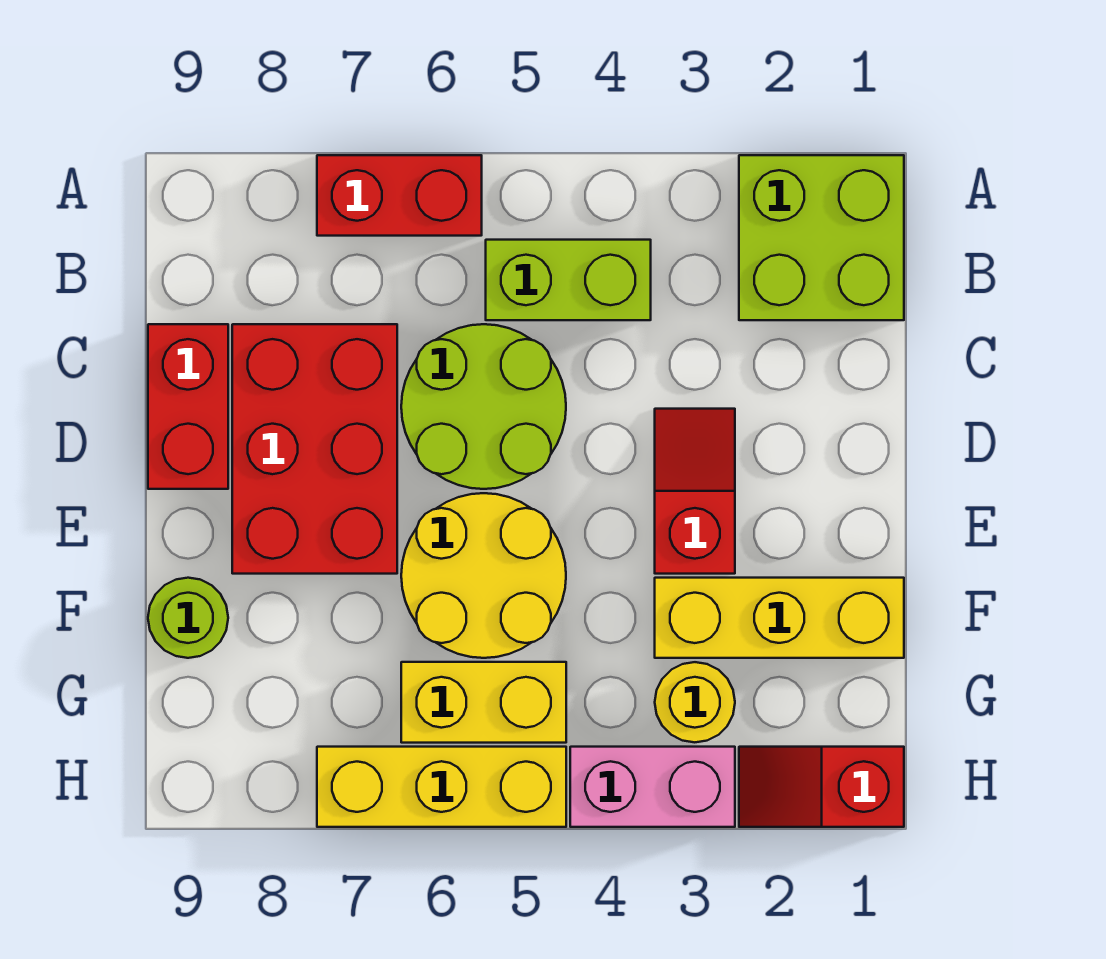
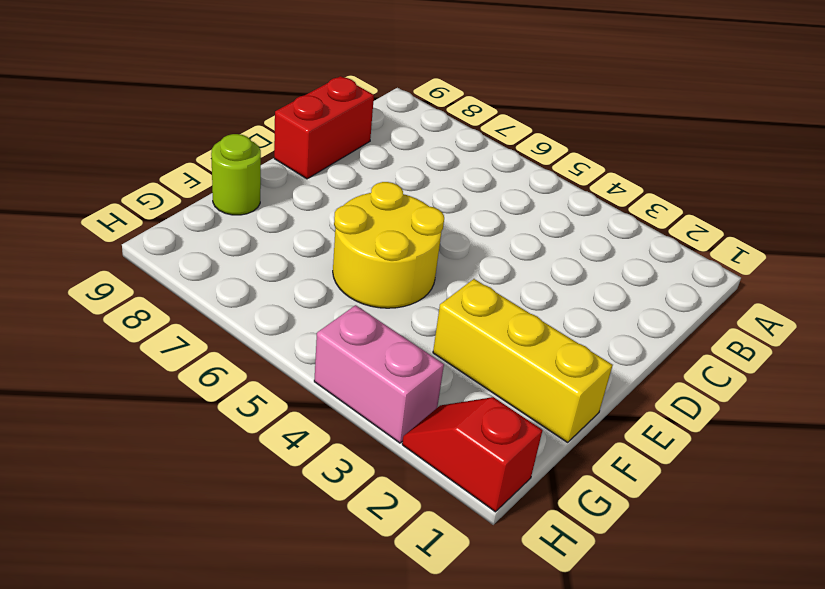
none -> lime brick A1:B2 level 1
none -> red brick A6:A7 level 1
none -> lime brick B4:B5 level 1

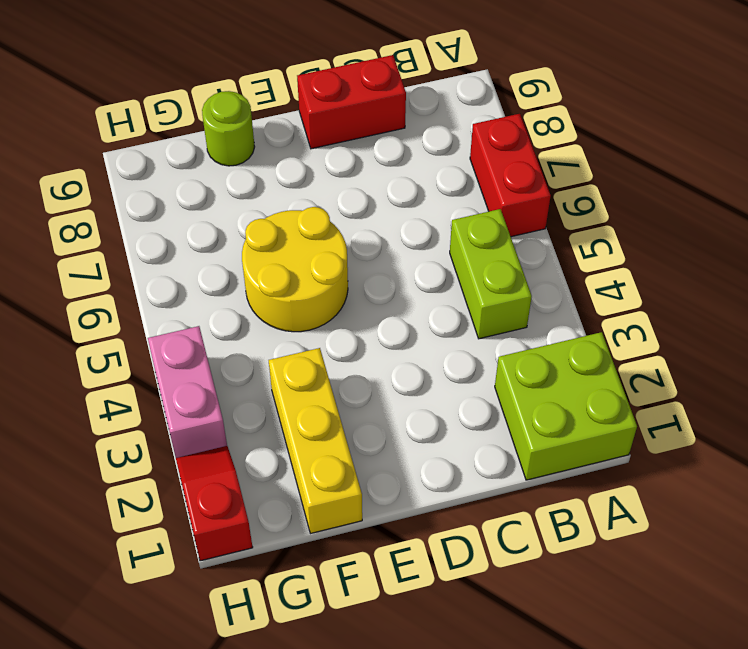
none -> lime round brick C5:D6 level 1
none -> red brick C7:E8 level 1
none -> red slope D3:E3 level 1 top E

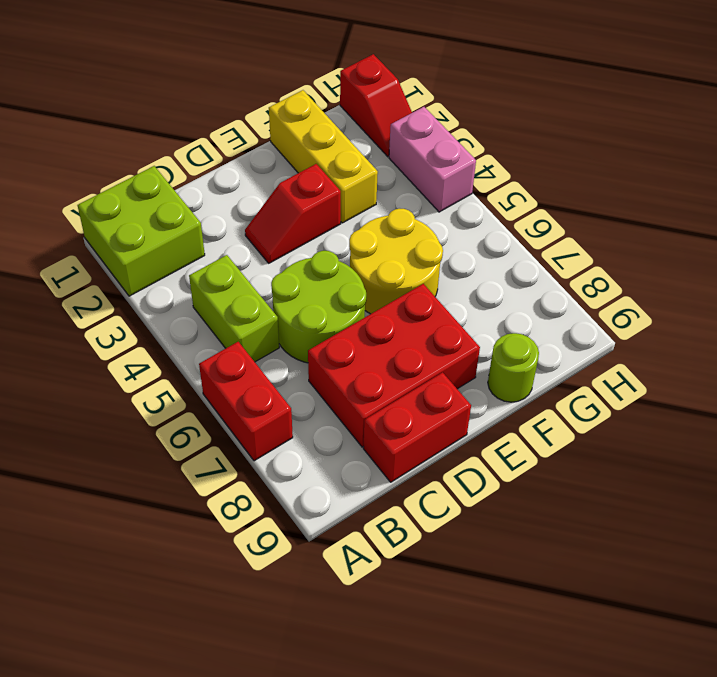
none -> yellow round brick G3 level 1
none -> yellow brick G5:G6 level 1
none -> yellow brick H5:H7 level 1

